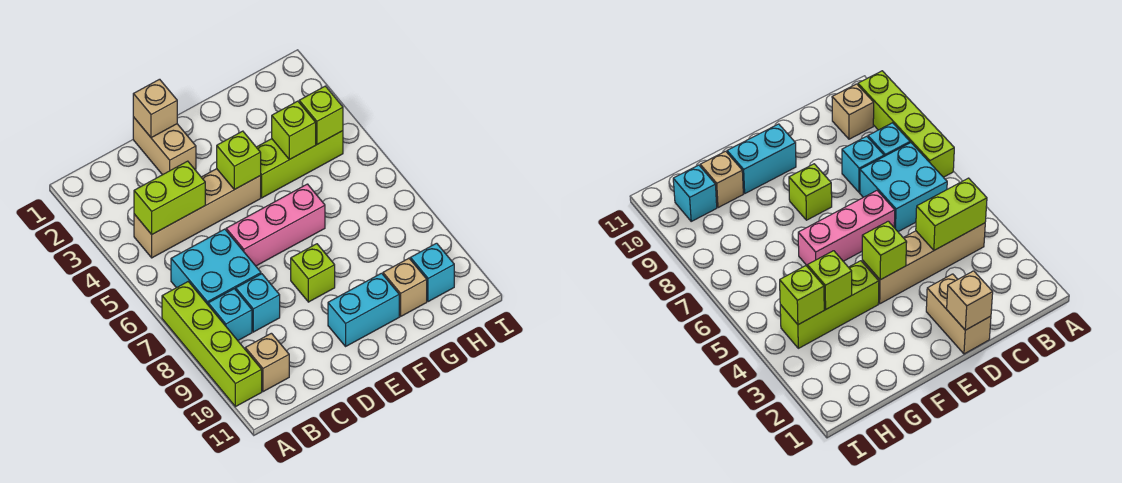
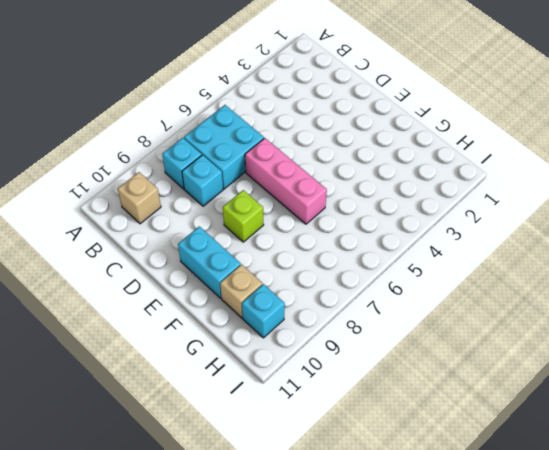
none -> lime brick A7:A10 level 1
none -> tan brick B4:E4 level 1
none -> tan brick D1:D2 level 1

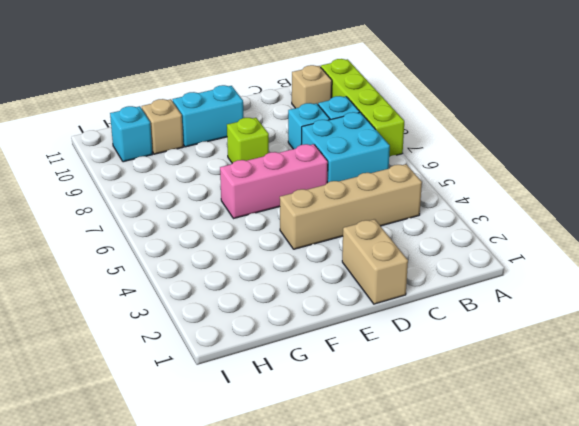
none -> lime brick F4:H4 level 1
none -> lime brick B4:C4 level 2
none -> tan brick D1 level 2

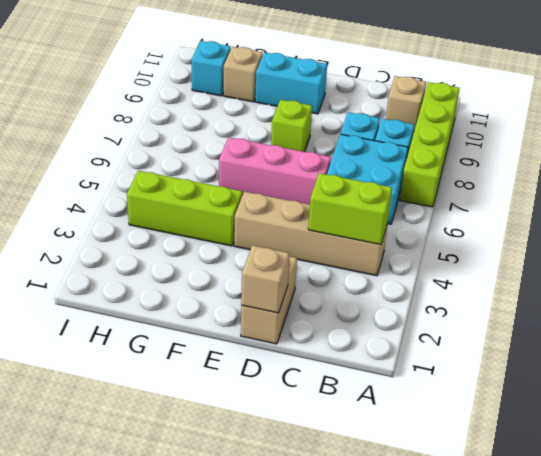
none -> lime brick E4 level 2
none -> lime brick G4 level 2
none -> lime brick H4 level 2

